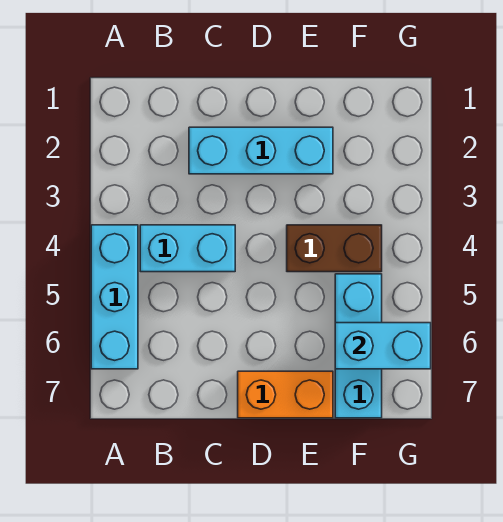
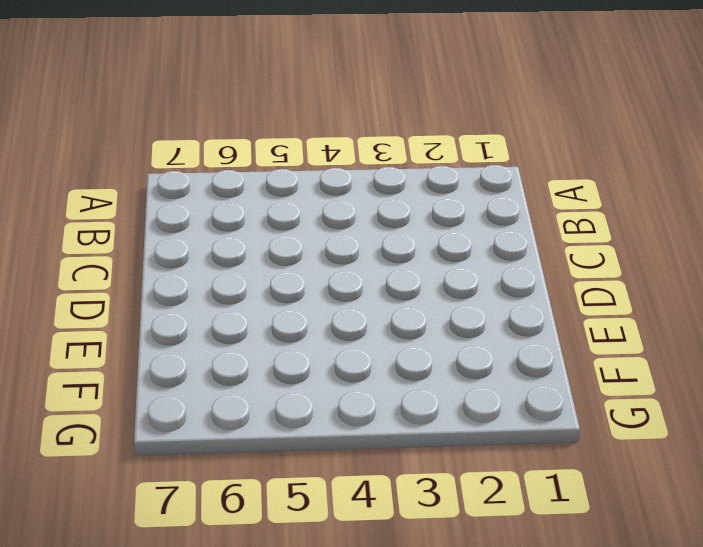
none -> cyan brick A4:A6 level 1
none -> cyan brick B4:C4 level 1

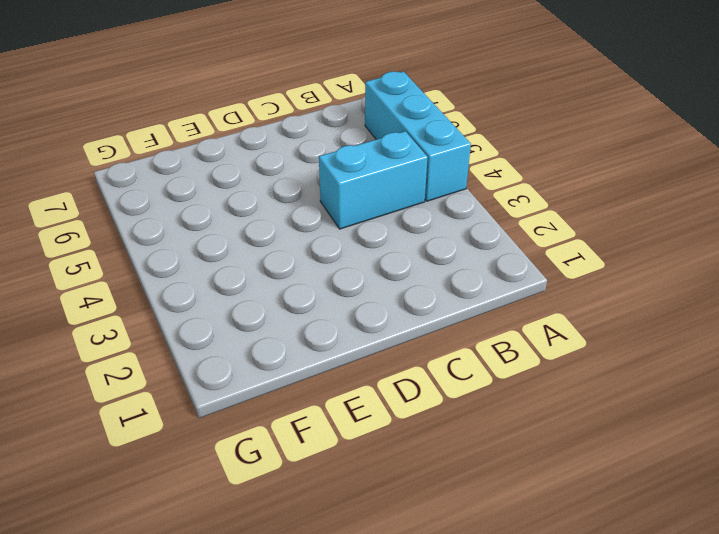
none -> cyan brick C2:E2 level 1
none -> orange brick D7:E7 level 1

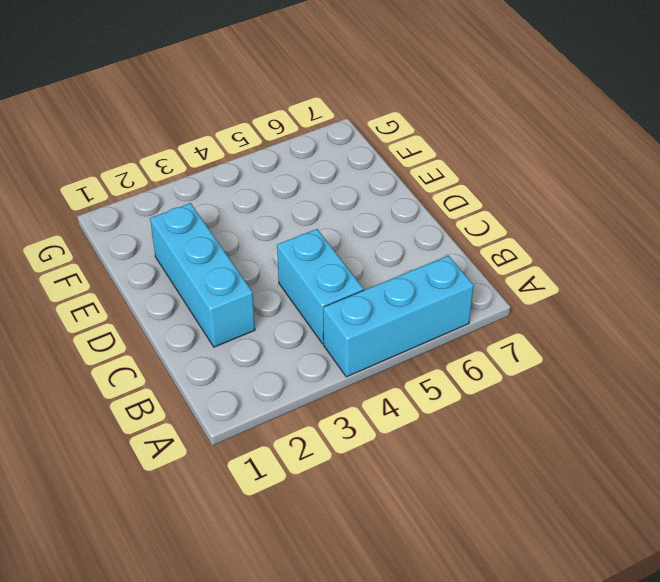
none -> orange brick D7:E7 level 1
none -> brown brick E4:F4 level 1

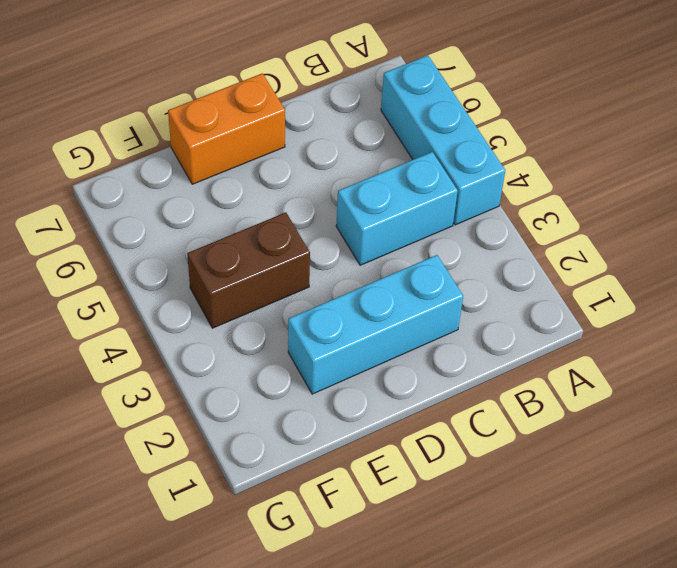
none -> cyan brick F5:F7 level 1
none -> cyan brick F6:G6 level 2

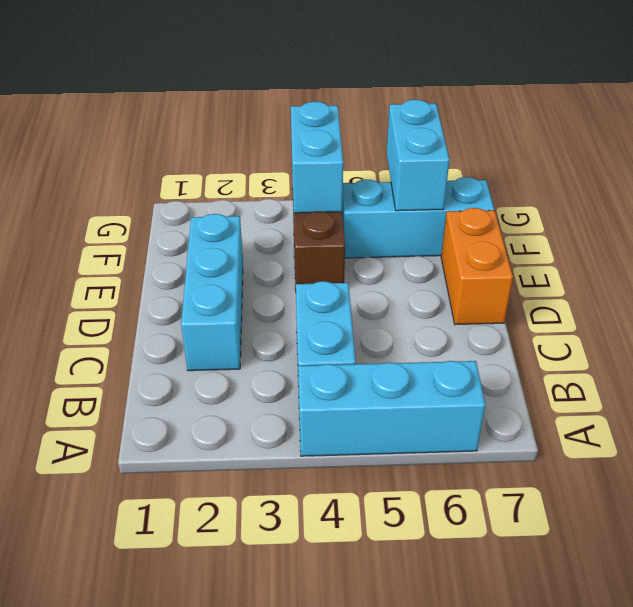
cyan brick F4:G4 level 2 -> none

